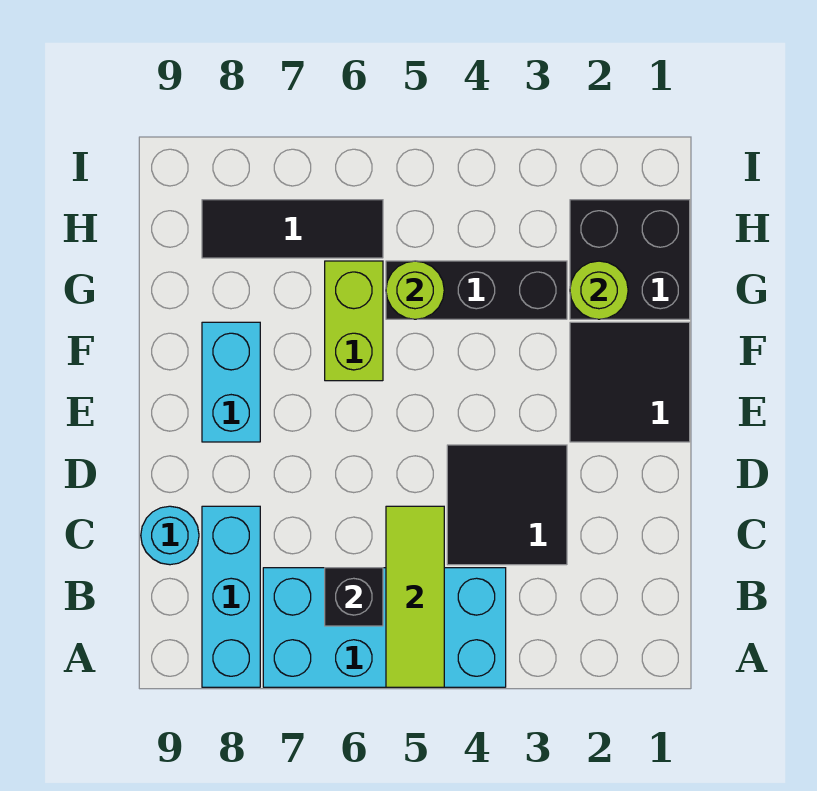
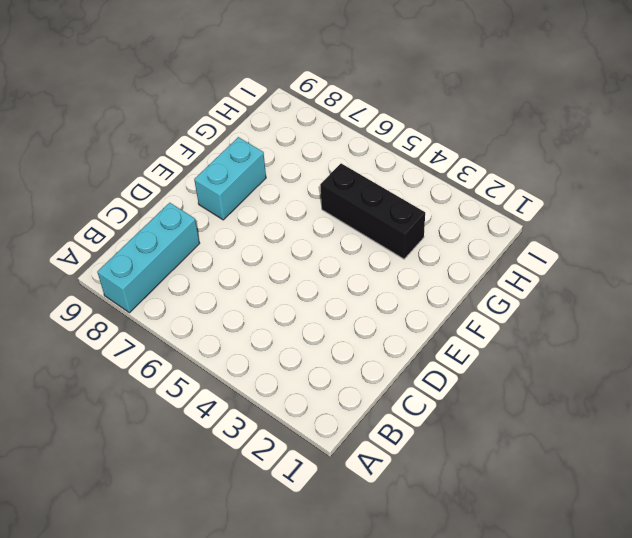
none -> cyan brick A4:B7 level 1
none -> black tile C3:D4 level 1
none -> cyan round brick C9 level 1

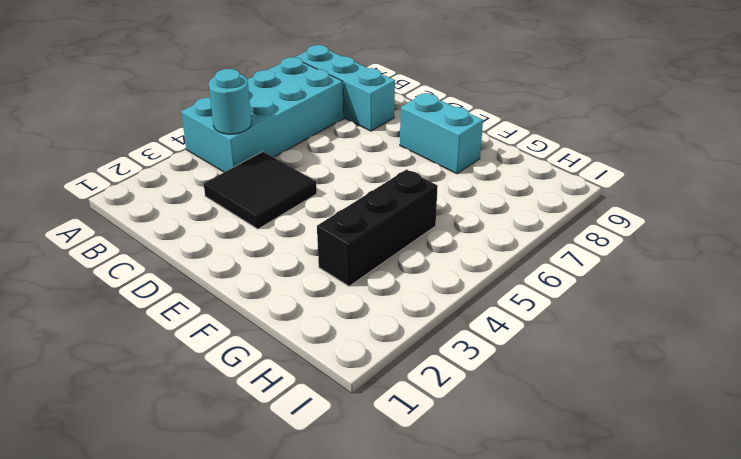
cyan round brick B4 level 2 -> cyan round brick C9 level 1
none -> black tile E1:F2 level 1
none -> lime brick F6:G6 level 1
none -> black brick G1:H2 level 1

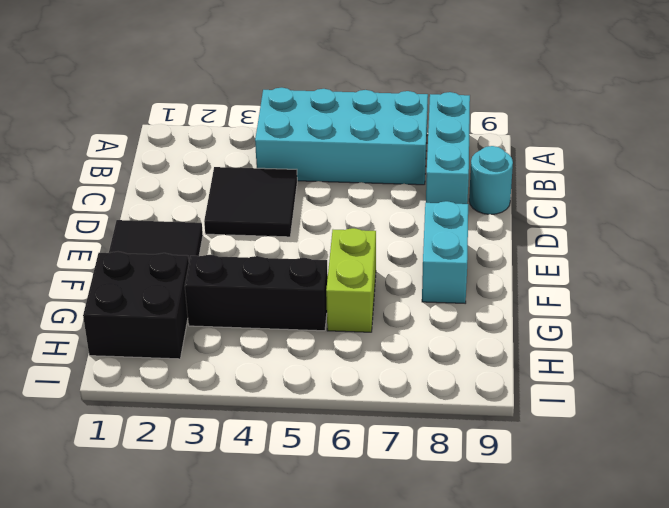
none -> black tile H6:H8 level 1
none -> lime tile A5:C5 level 2
none -> black brick B6 level 2

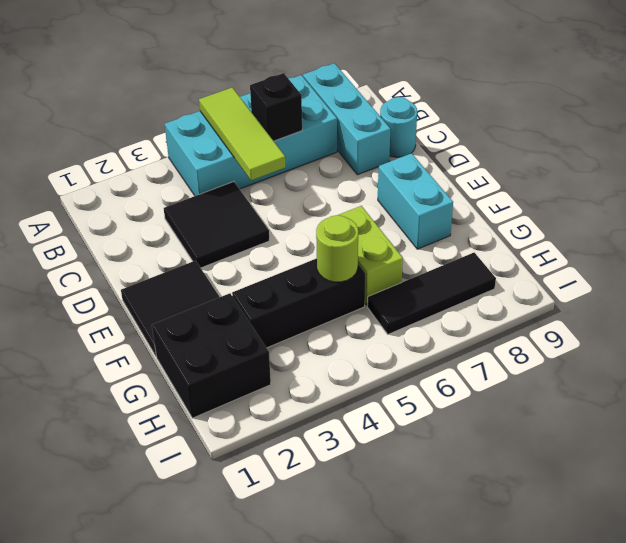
none -> lime round brick G2 level 2

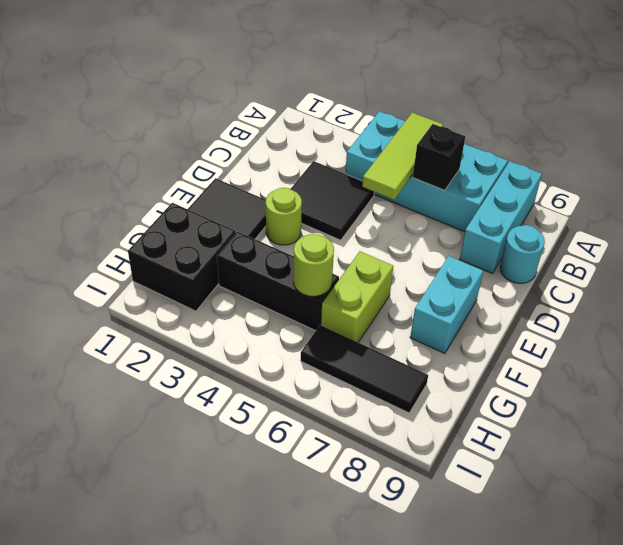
lime round brick E3 level 1 -> lime round brick G2 level 2

